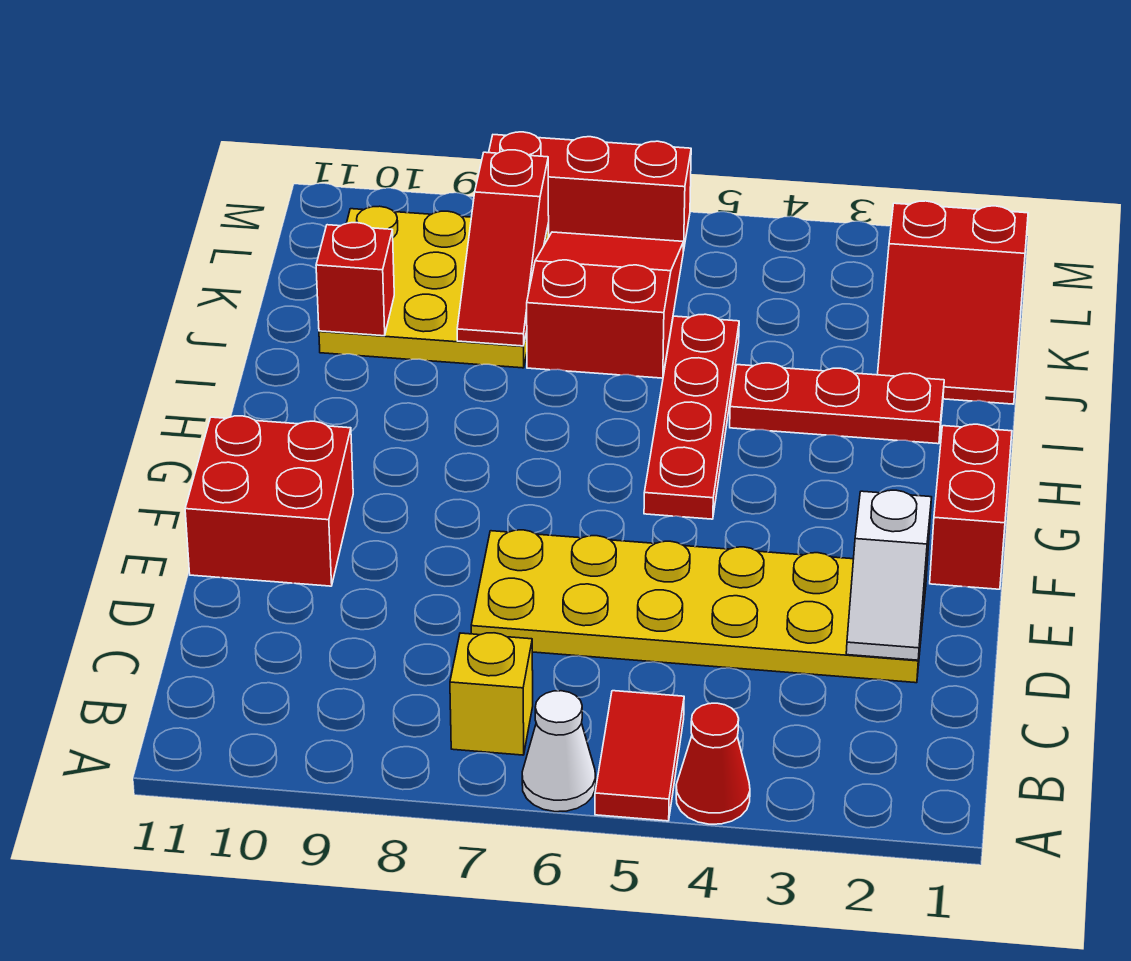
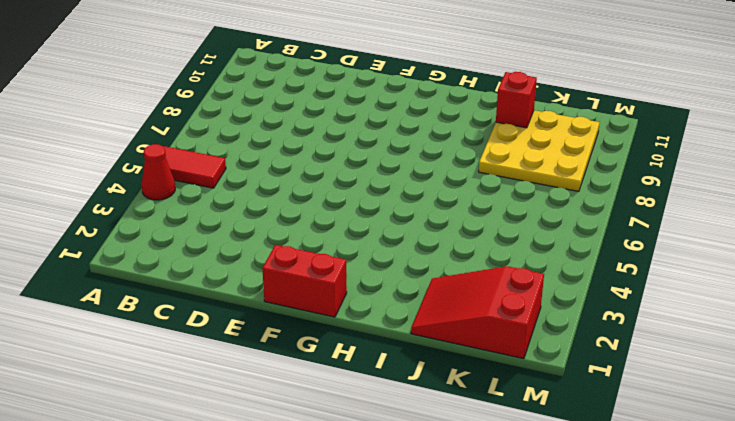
none -> white cone A6 level 1
none -> yellow brick B7 level 1
none -> yellow plate D2:E7 level 1

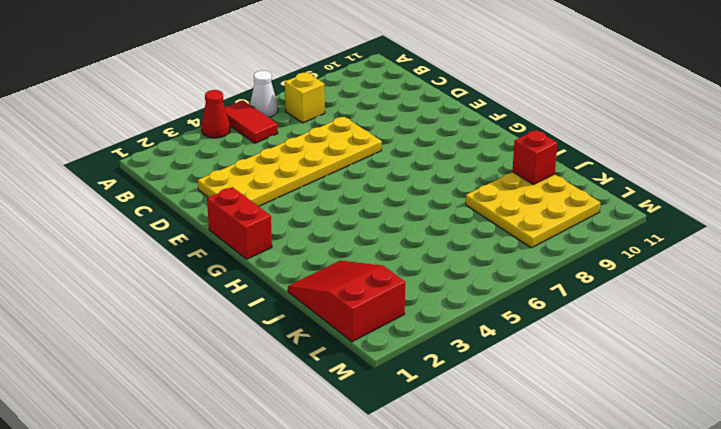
none -> red brick E10:F11 level 1
none -> red plate G5:J5 level 1
none -> red plate I2:I4 level 1

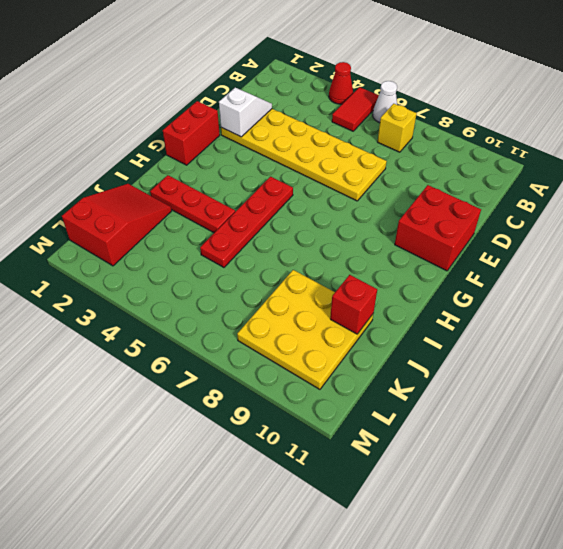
none -> red slope J6:L7 level 1 top J
none -> red brick M6:M8 level 1
none -> red slope J8:L8 level 2 top L

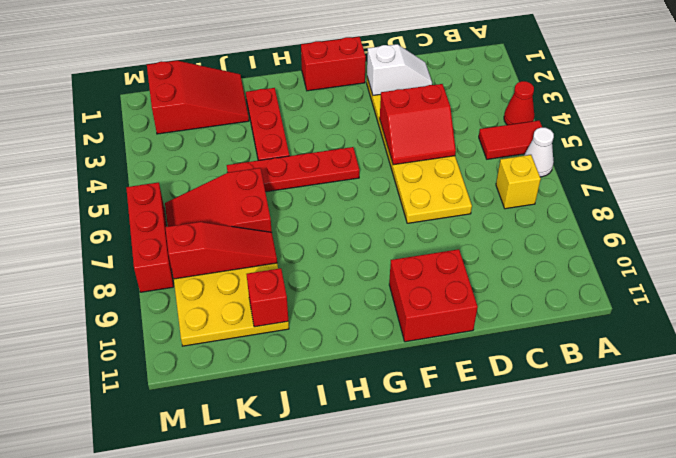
red slope D4:E5 level 2 top 4 -> none

